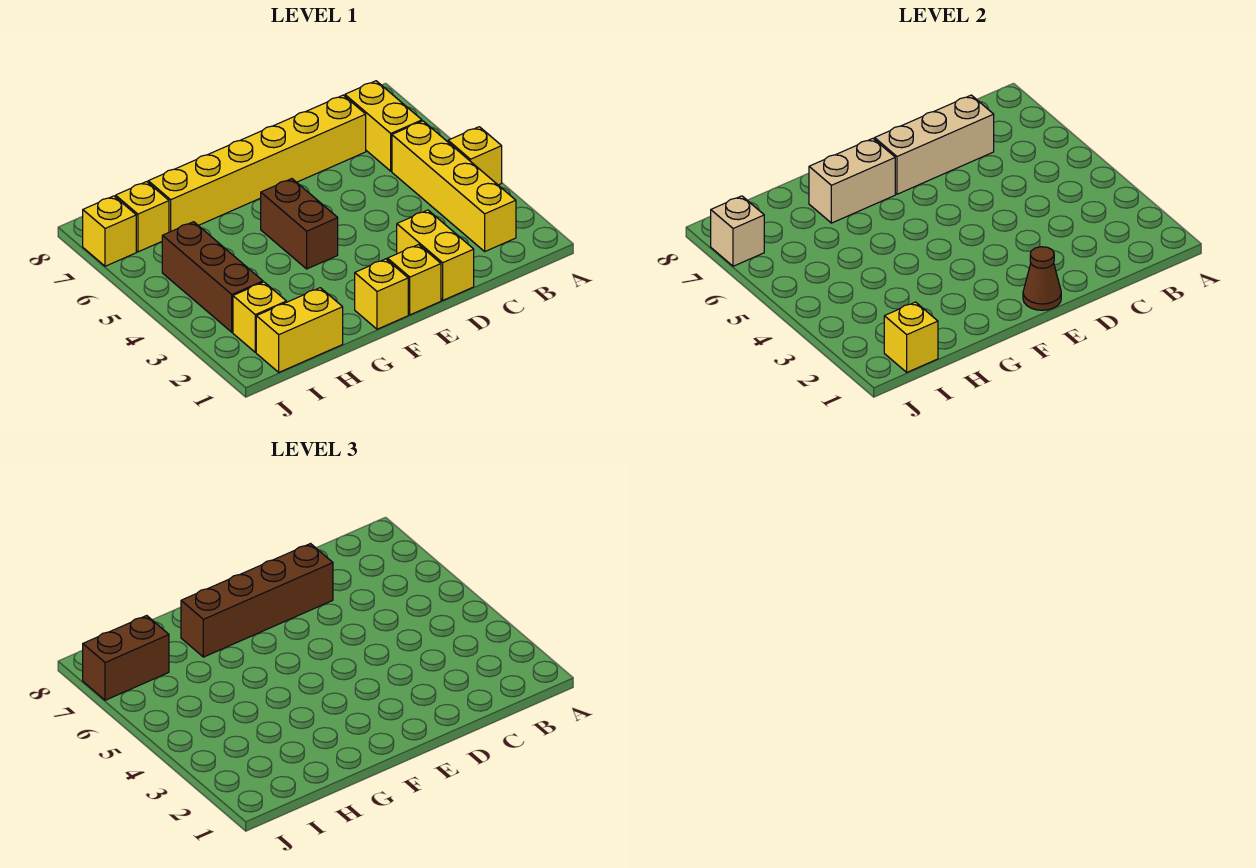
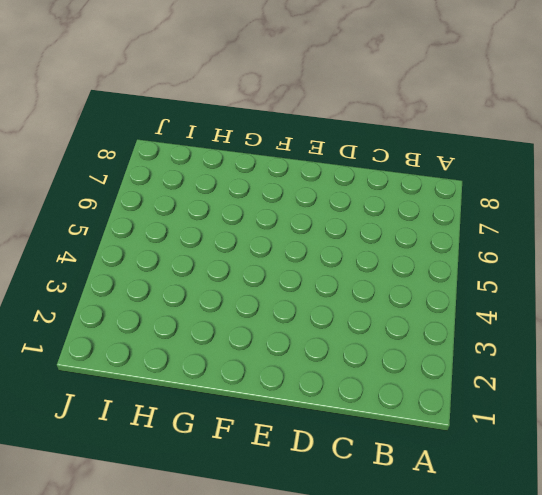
none -> yellow brick A4 level 1
none -> yellow brick B2:B5 level 1
none -> yellow brick B6:B7 level 1

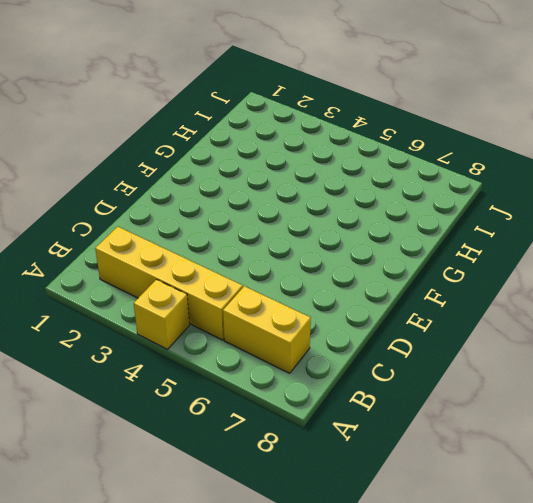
none -> yellow brick C7:H7 level 1
none -> yellow brick D1:D2 level 1
none -> yellow brick E1 level 1

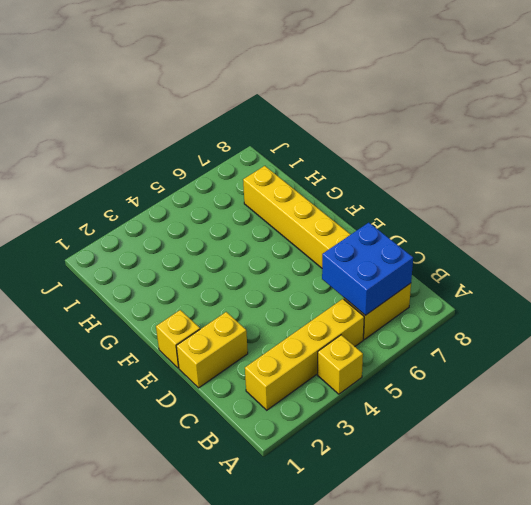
blue brick B6:C7 level 2 -> tan brick C7:E7 level 2
none -> yellow brick F1 level 1
none -> brown brick F4:F5 level 1
none -> yellow brick H1:I1 level 1

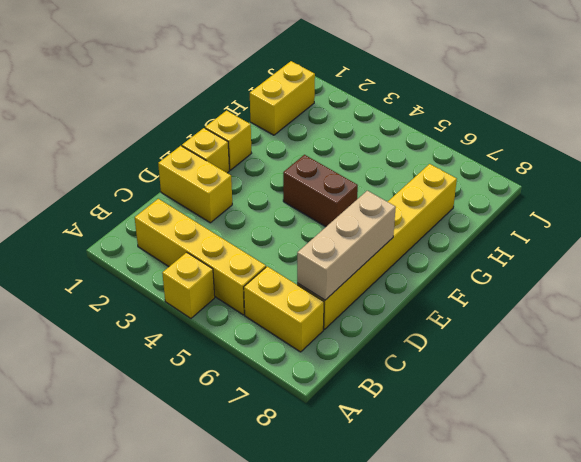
none -> yellow brick I2 level 1
none -> brown brick I3:I5 level 1
none -> yellow brick I7 level 1

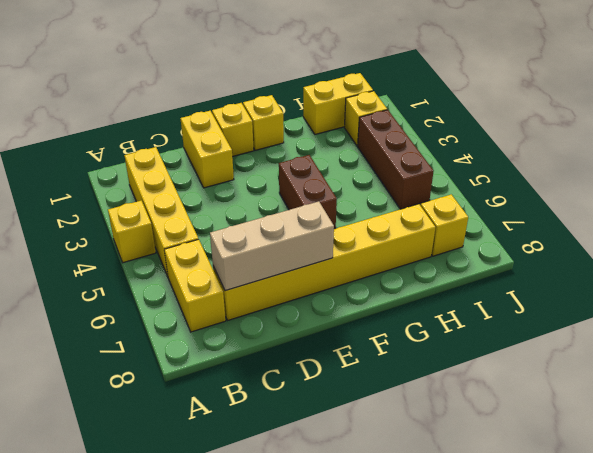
none -> yellow brick J7 level 1
none -> brown cone E1 level 2
none -> tan brick F7:G7 level 2

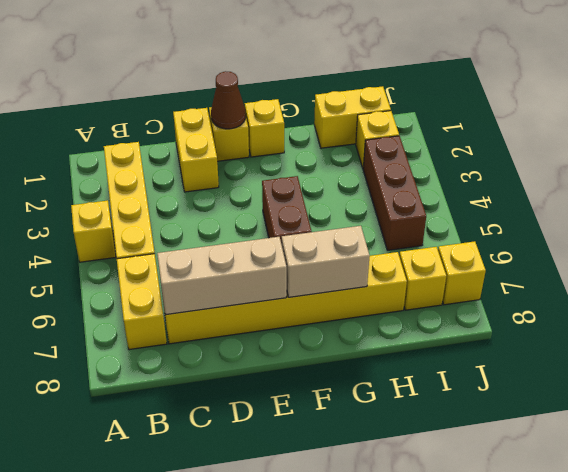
none -> yellow brick I1 level 2
none -> tan brick J7 level 2
none -> brown brick D7:G7 level 3

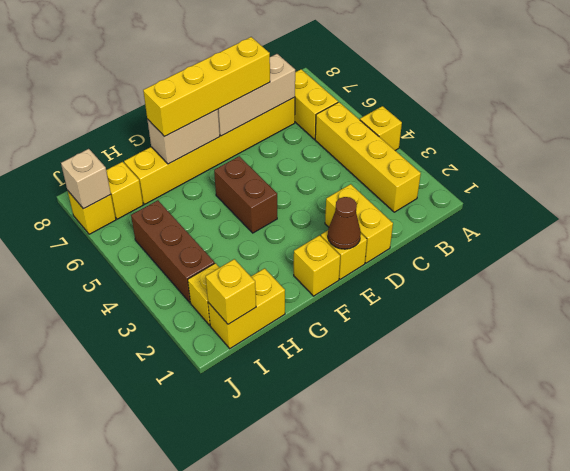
yellow brick D7:G7 level 3 -> brown brick D7:G7 level 3
none -> brown brick I7:J7 level 3

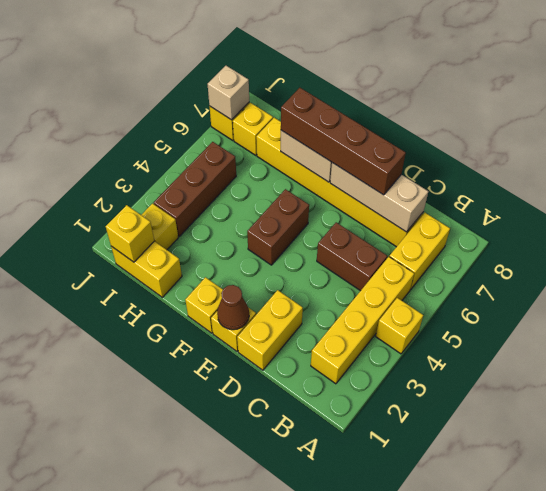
brown brick C5:D5 level 1 -> brown brick I7:J7 level 3

